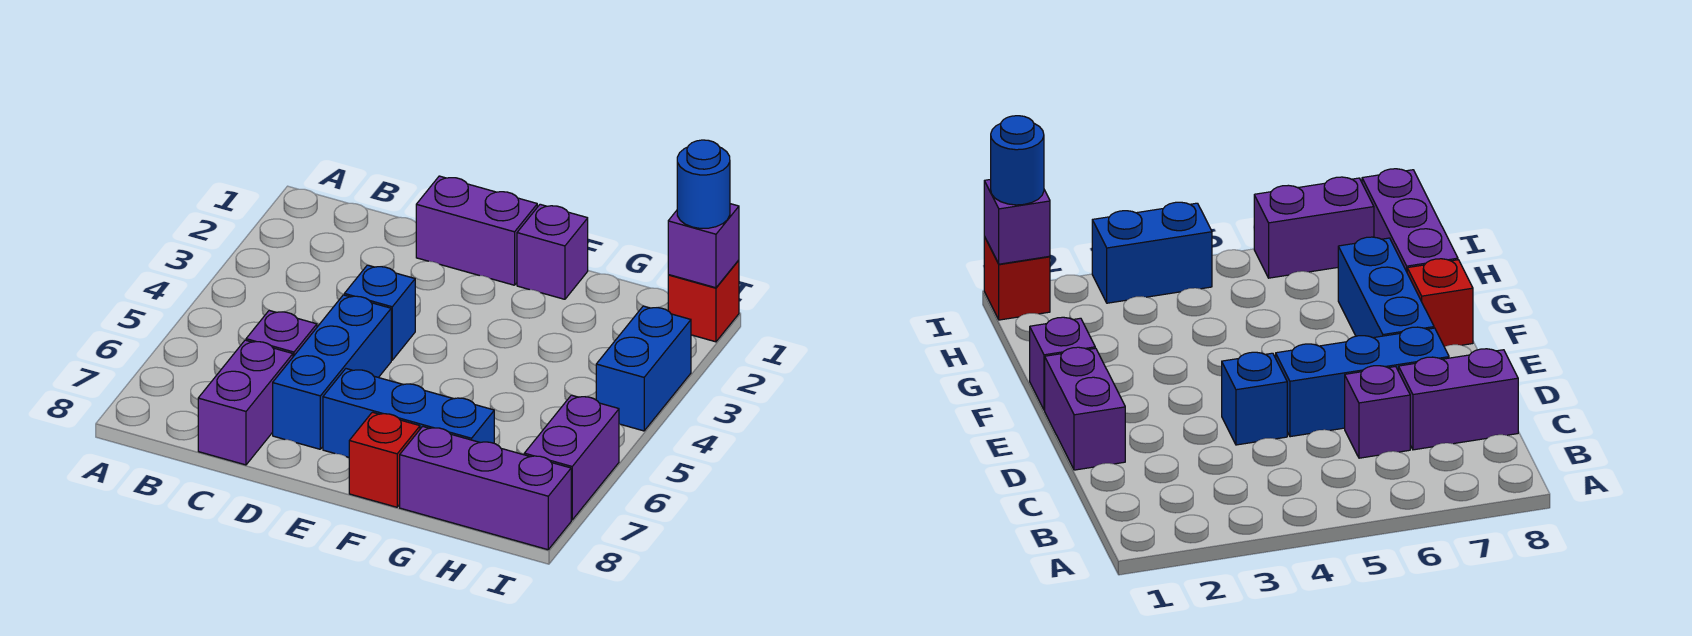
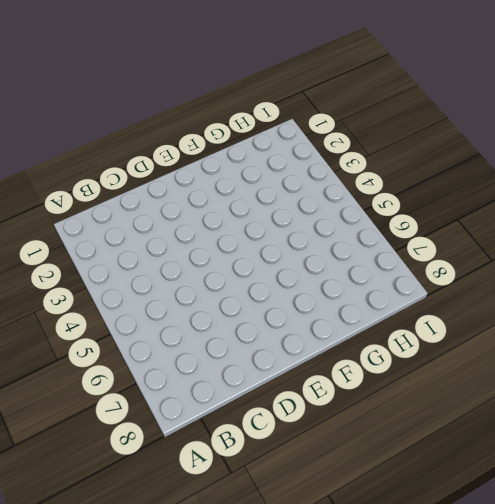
none -> purple brick C6 level 1
none -> purple brick C7:C8 level 1
none -> purple brick D1:E1 level 1

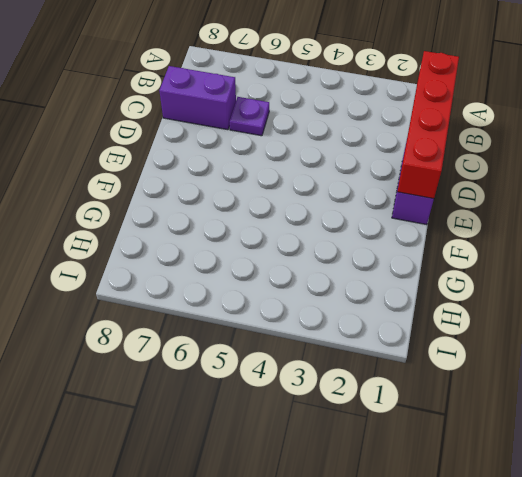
red brick B1:E1 level 2 -> none
purple plate C6 level 1 -> purple brick C6 level 1
none -> blue brick D4 level 1
none -> blue brick D5:D7 level 1
none -> blue brick E7:G7 level 1

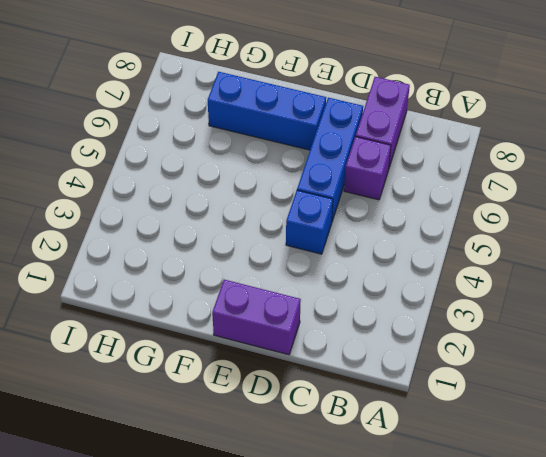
none -> purple brick F1 level 1
none -> red brick F8 level 1
none -> purple brick G8:I8 level 1

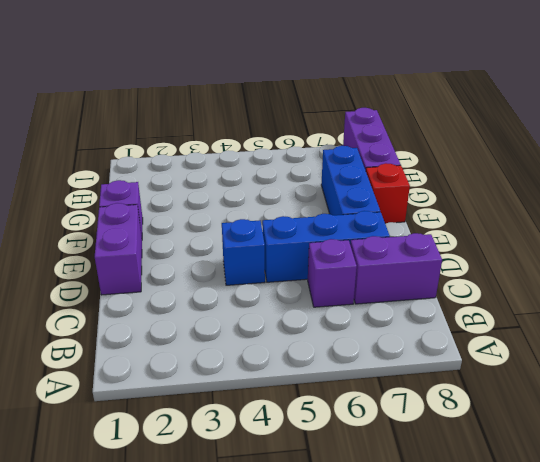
none -> red brick I1 level 1
none -> blue brick I3:I4 level 1
none -> purple brick I6:I7 level 1

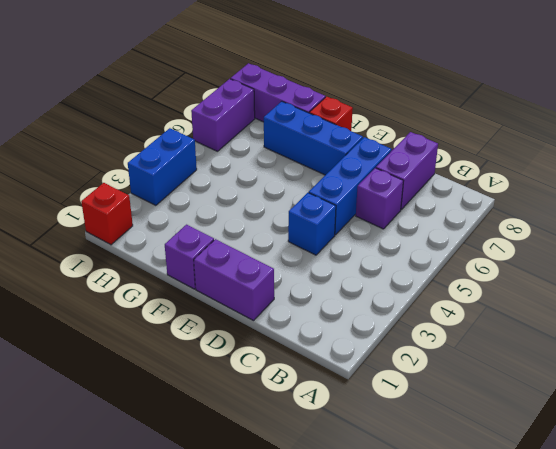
none -> purple brick I1 level 2
none -> blue round brick I1 level 3

